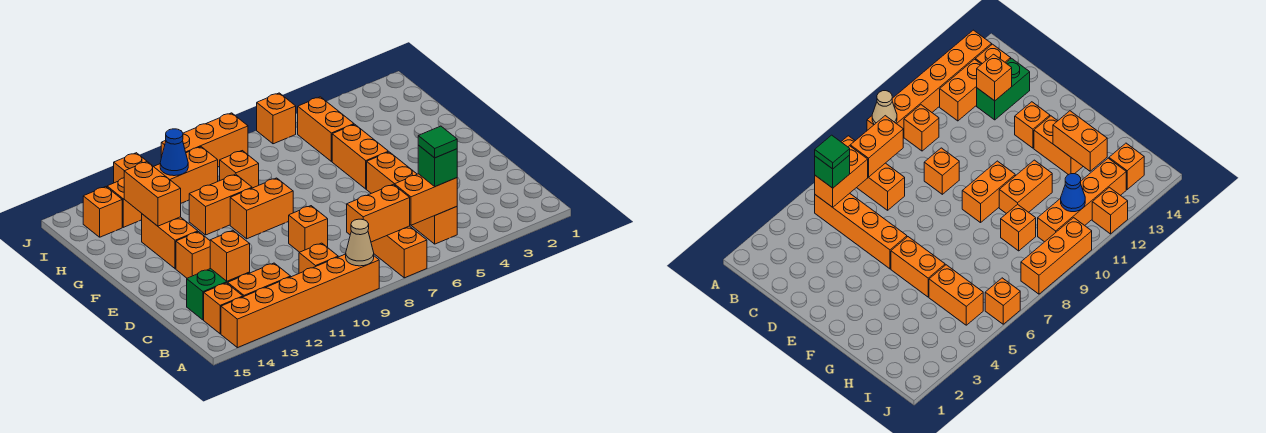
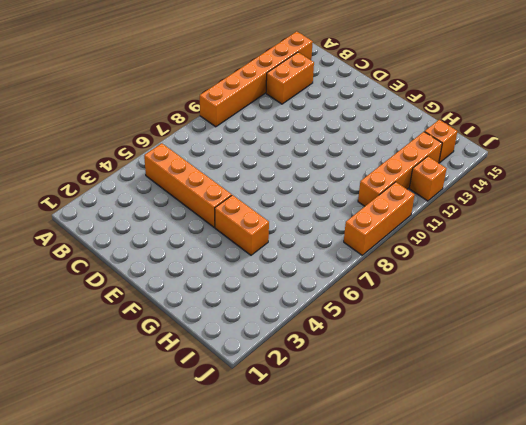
none -> orange brick A7:C7 level 1
none -> orange brick B10 level 1
none -> orange brick B14 level 1

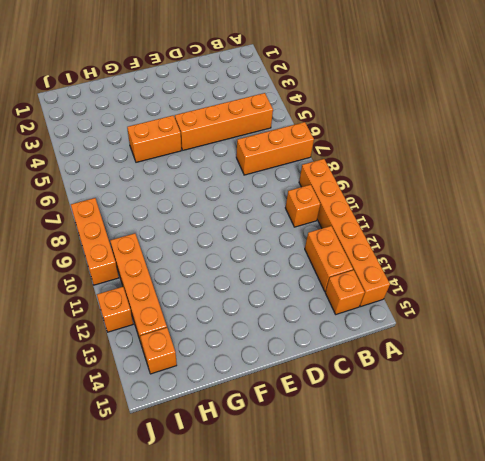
none -> green brick C13:C14 level 1
none -> orange brick D9 level 1
none -> orange brick E13 level 1

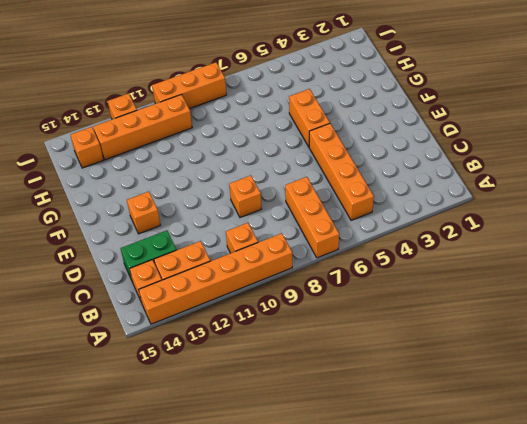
none -> orange brick F9:F10 level 1
none -> orange brick F13:G13 level 1
none -> orange brick G10:G11 level 1

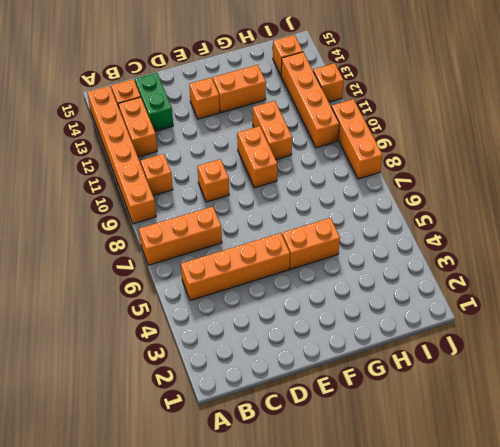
none -> orange brick H5:I5 level 1
none -> orange brick H9 level 1
none -> orange brick J6 level 1

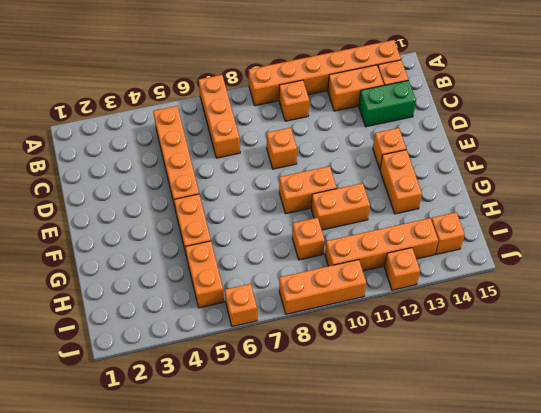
none -> tan cone A9 level 2
none -> orange brick B5:B6 level 2
none -> orange brick B7:B8 level 2

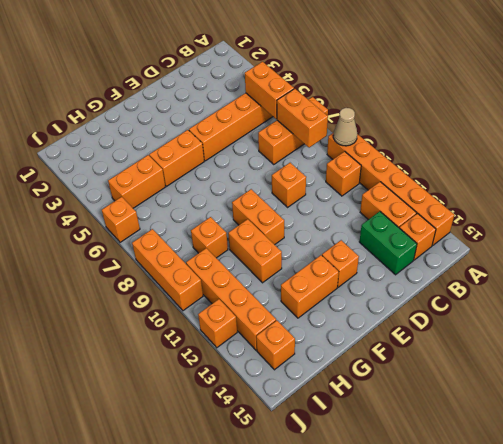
none -> orange brick C13 level 2
none -> orange brick G13:H13 level 2
none -> blue cone I11 level 2

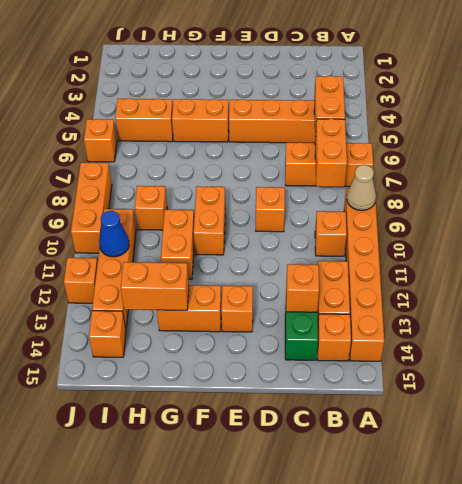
none -> green brick B5 level 3
none -> green tile B5 level 4

